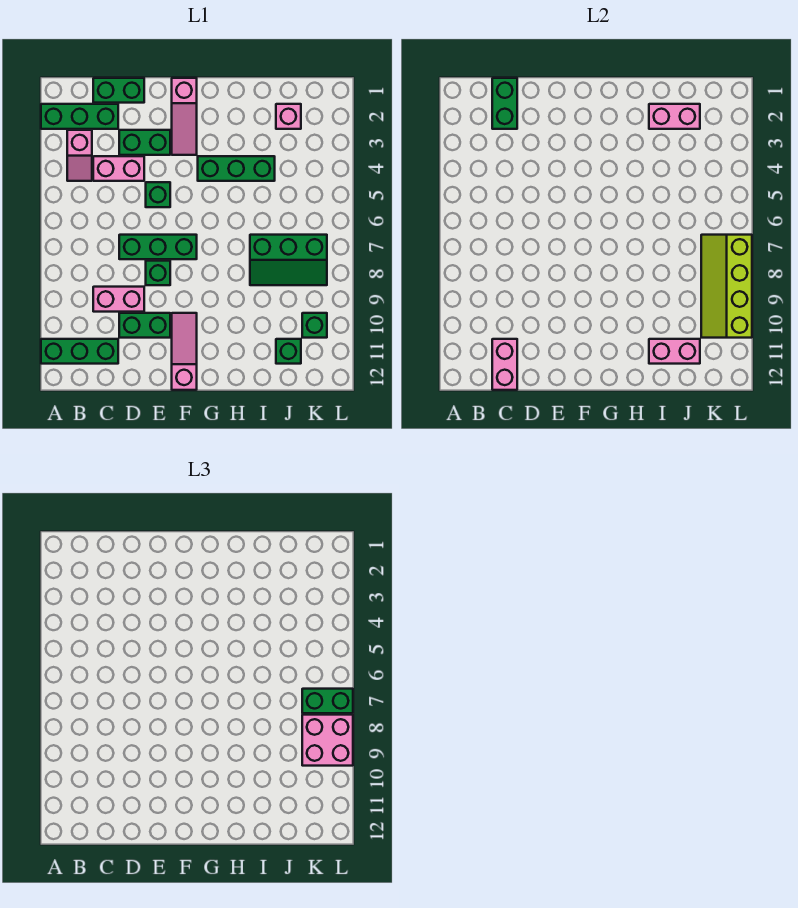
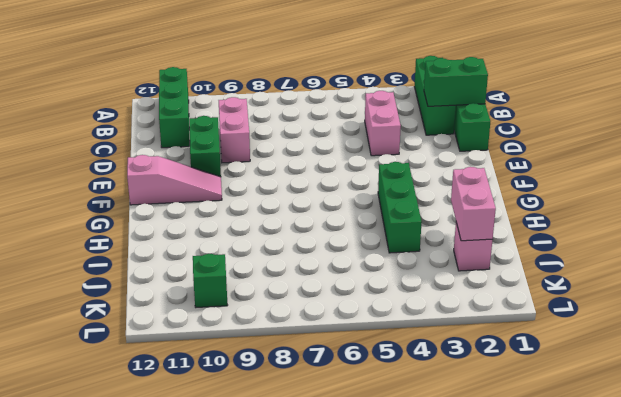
none -> pink slope B3:B4 level 1 top 3
none -> green brick D3:E3 level 1
none -> green brick D7:F7 level 1

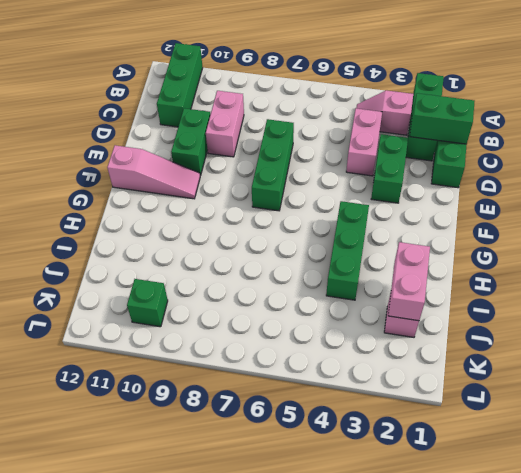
none -> green brick E5 level 1
none -> green brick E8 level 1
none -> pink slope F1:F3 level 1 top 1

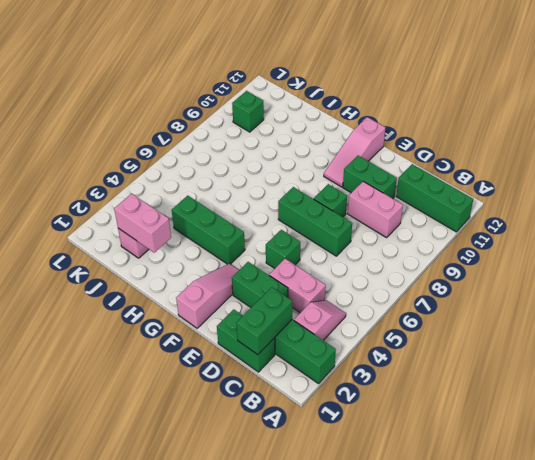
none -> green slope I7:K8 level 1 top 7
none -> green brick J11 level 1
none -> pink brick C11:C12 level 2

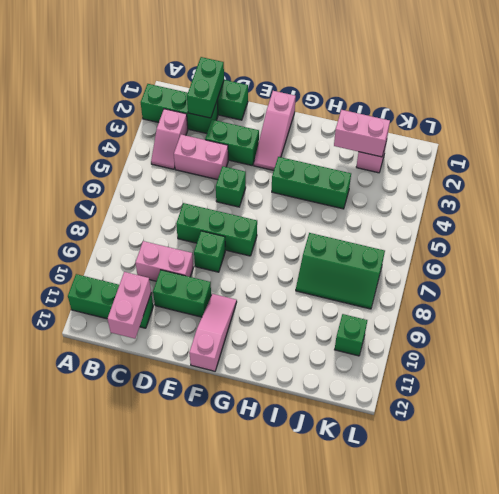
none -> green brick J11 level 1
none -> pink brick I11:J11 level 2
none -> lime slope K7:L10 level 2 top L

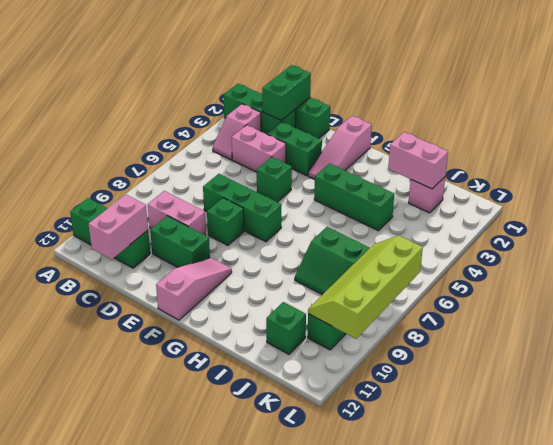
none -> pink brick I11:J11 level 2
none -> green brick K7:L7 level 3
none -> pink brick K8:L9 level 3

